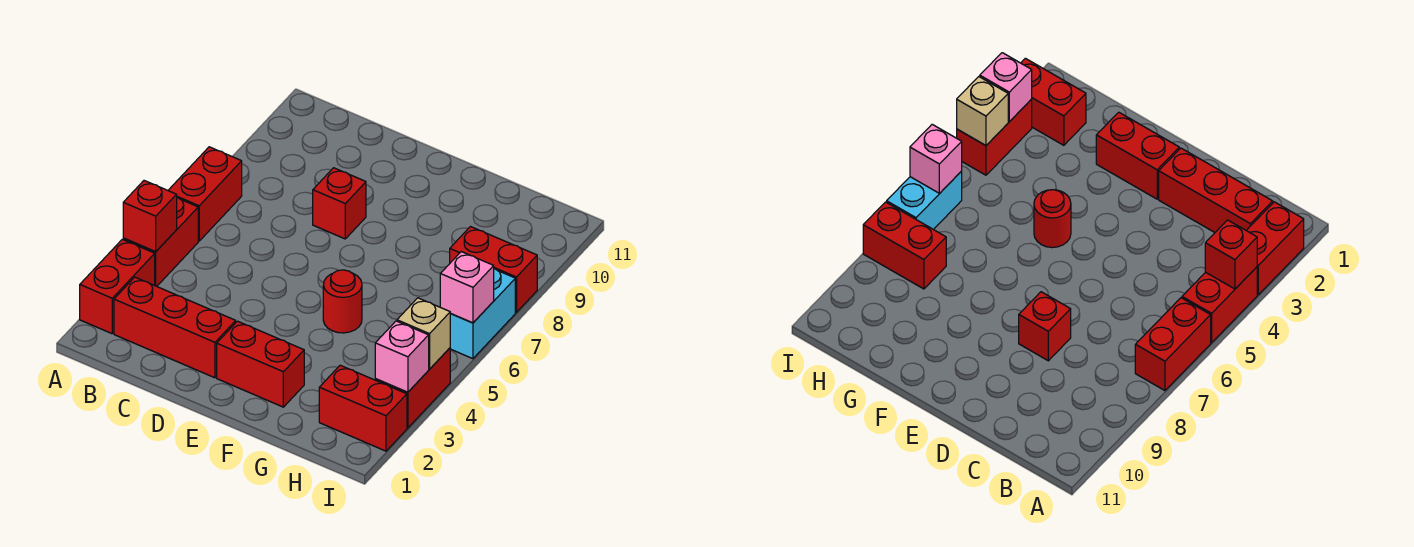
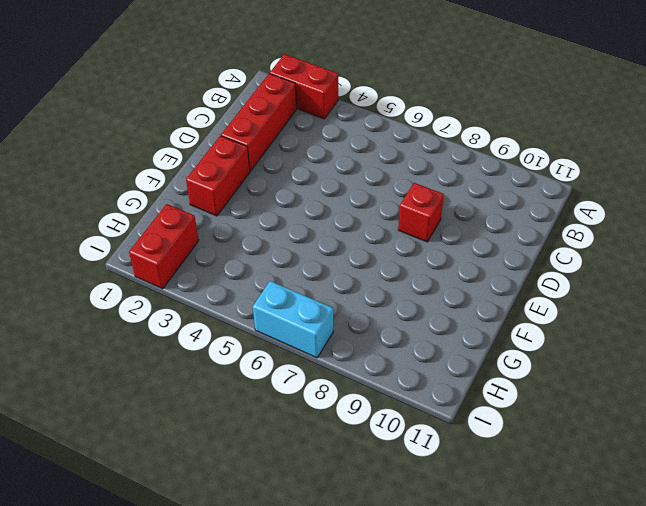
none -> red brick A4:A5 level 1
none -> red brick A6:A7 level 1
none -> red round brick F5 level 1

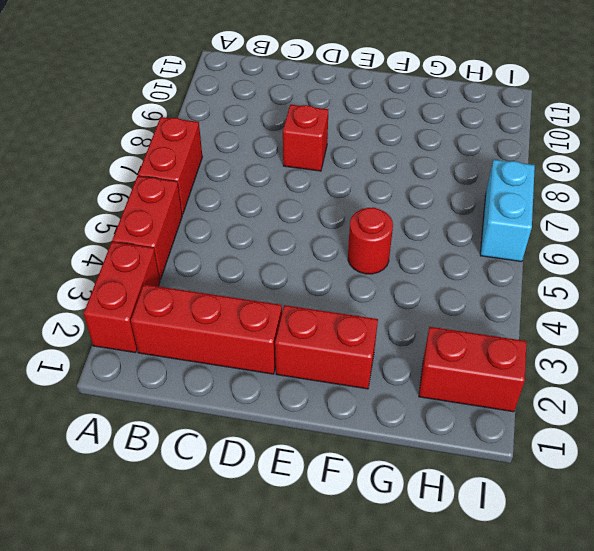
none -> red brick H8:I8 level 1
none -> red brick I3:I4 level 1
none -> red brick A4 level 2

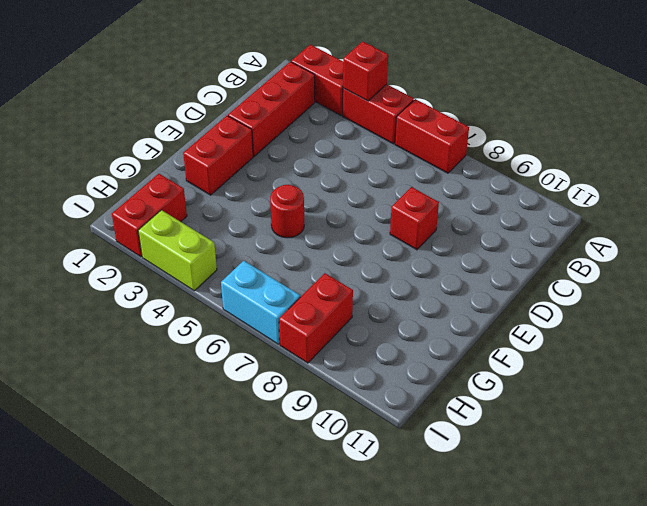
lime brick I3:I4 level 1 -> red brick I3:I4 level 1
none -> pink brick I3 level 2
none -> tan brick I4 level 2
none -> pink brick I6 level 2

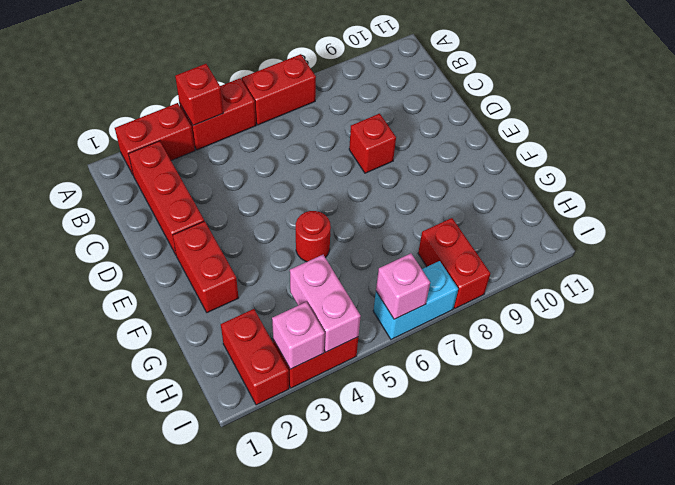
pink brick H4:I4 level 2 -> tan brick I4 level 2

